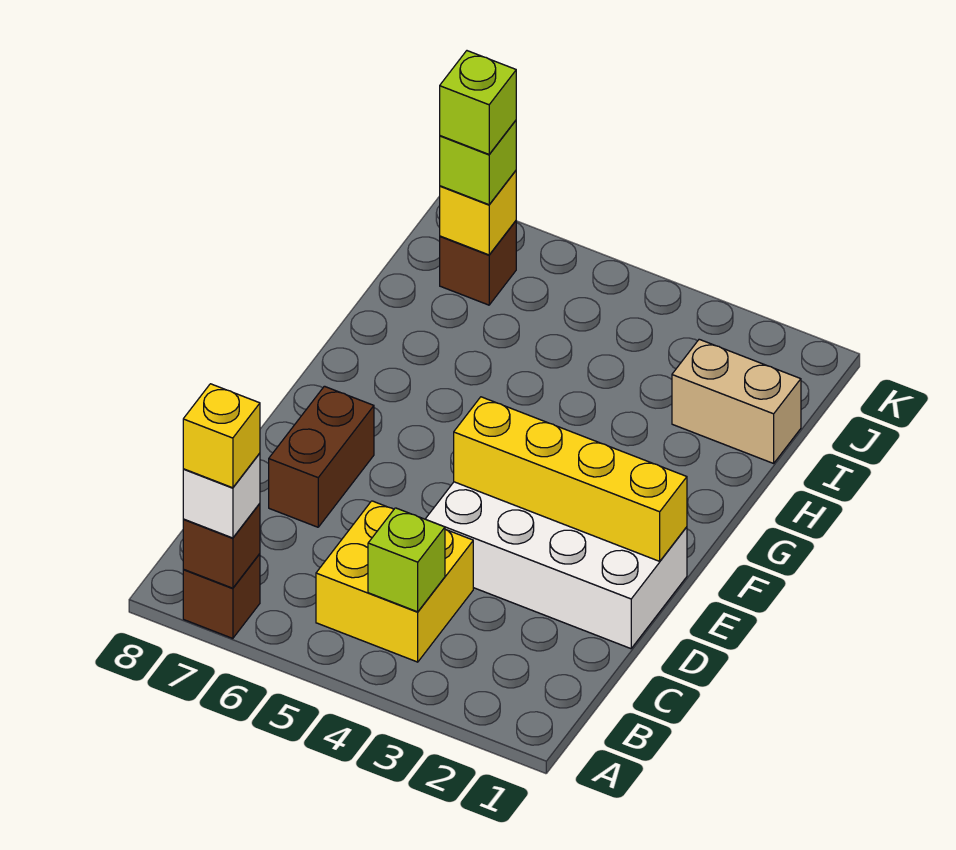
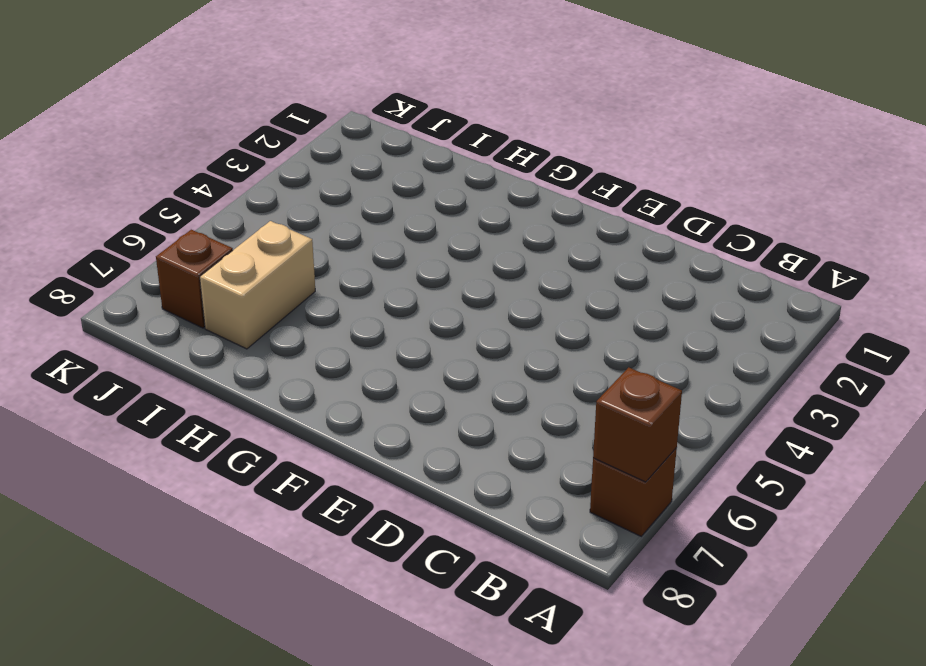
tan brick I6:I7 level 1 -> tan brick I1:I2 level 1
none -> yellow brick B4:C5 level 1
none -> white brick D1:E4 level 1
none -> brown brick D7:E7 level 1

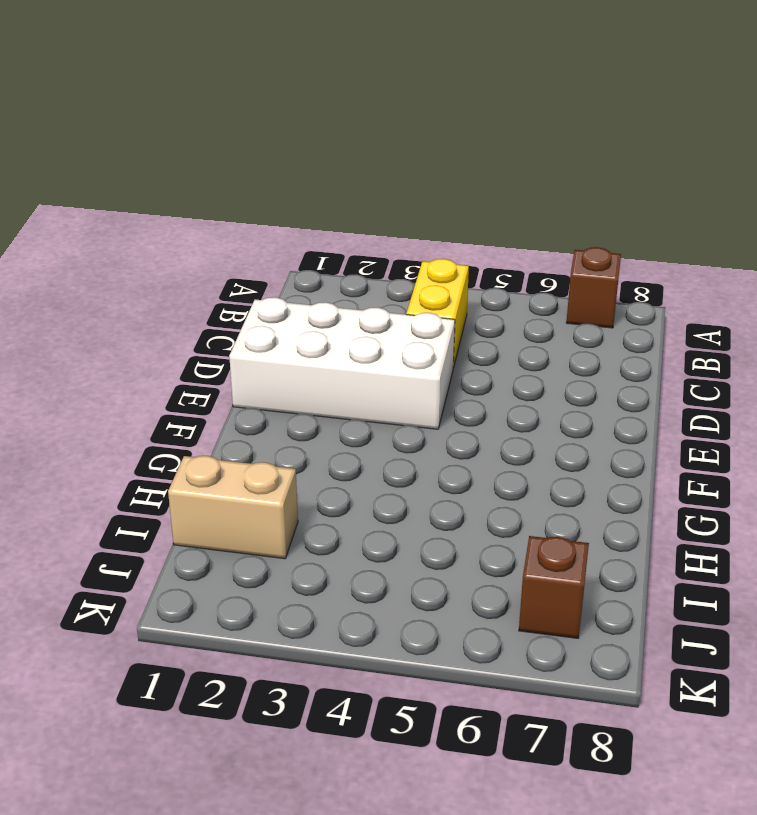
yellow brick B4:C4 level 1 -> yellow brick B4:C5 level 1
none -> brown brick D7:E7 level 1
none -> brown brick A7 level 2
none -> lime brick B4 level 2

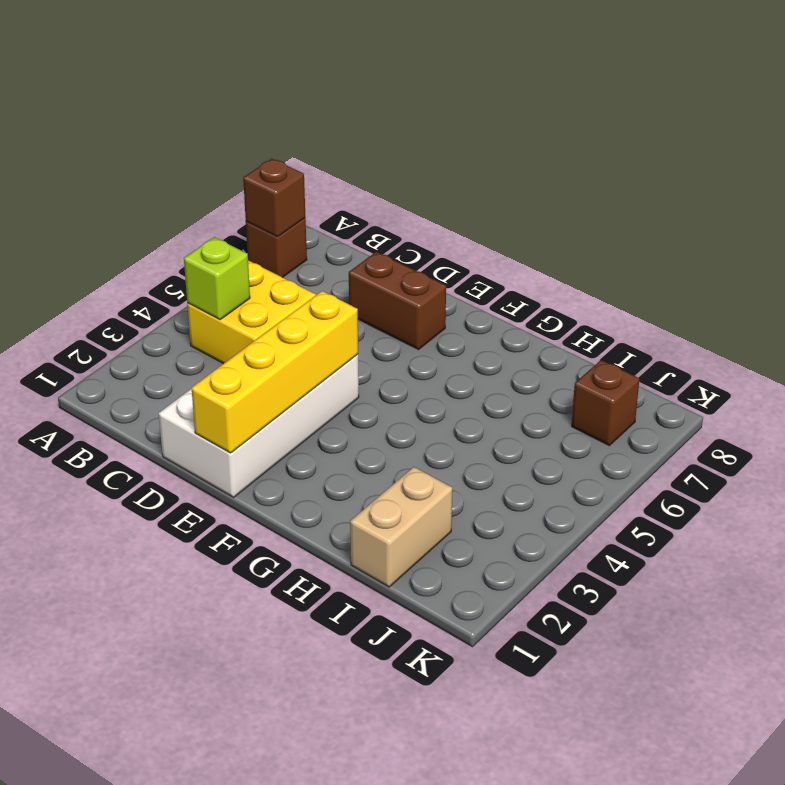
none -> yellow brick J7 level 2
none -> white brick A7 level 3
none -> lime brick J7 level 3

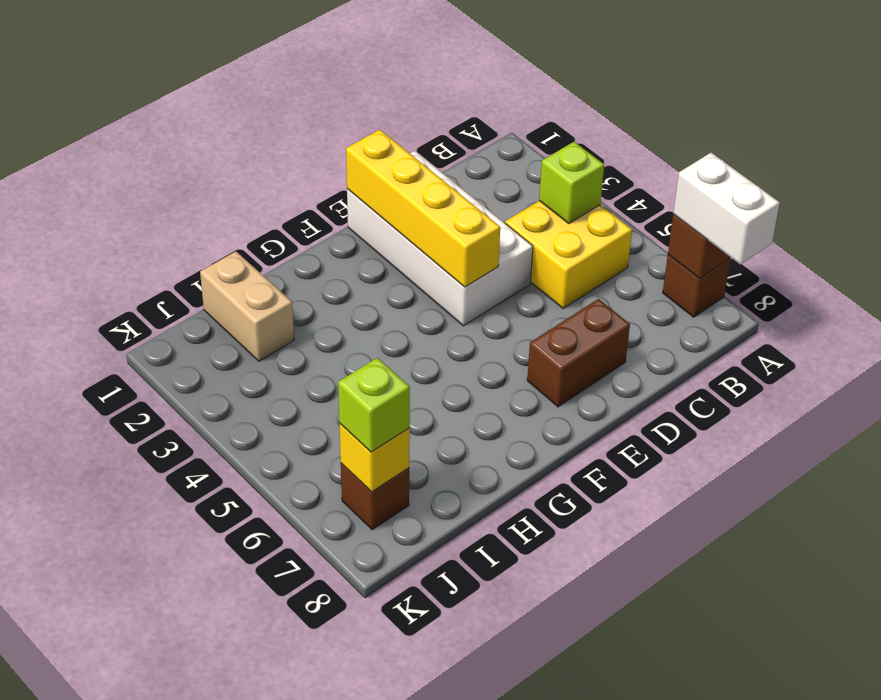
white brick A7:A8 level 3 -> white brick A7 level 3
none -> yellow brick A7 level 4
none -> lime brick J7 level 4

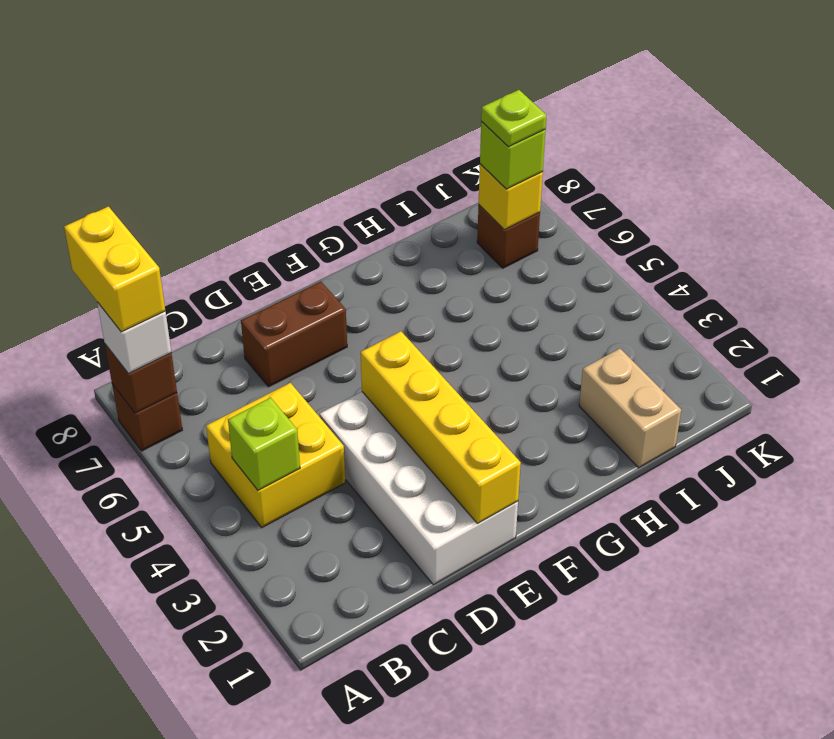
yellow brick A7:A8 level 4 -> yellow brick A7 level 4
lime plate J7 level 4 -> lime brick J7 level 4

